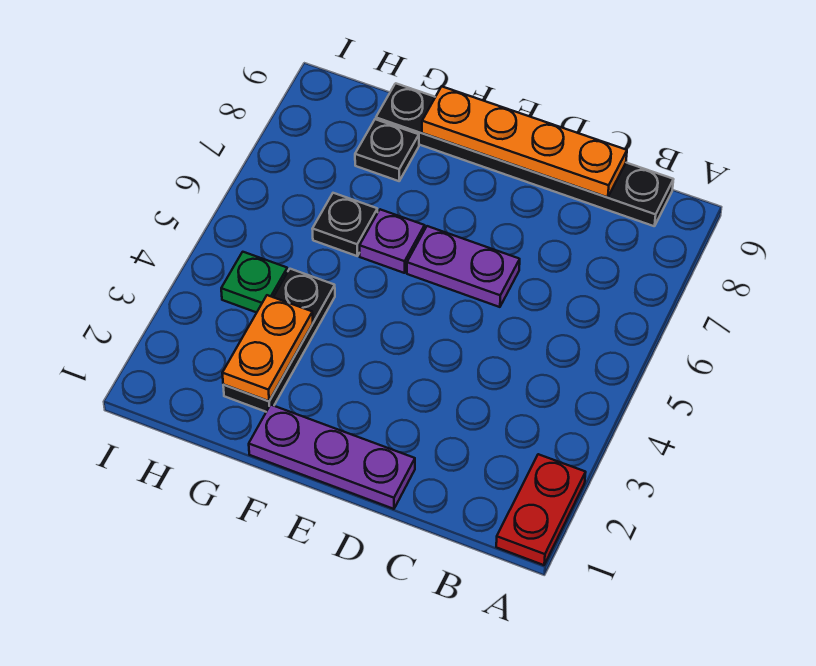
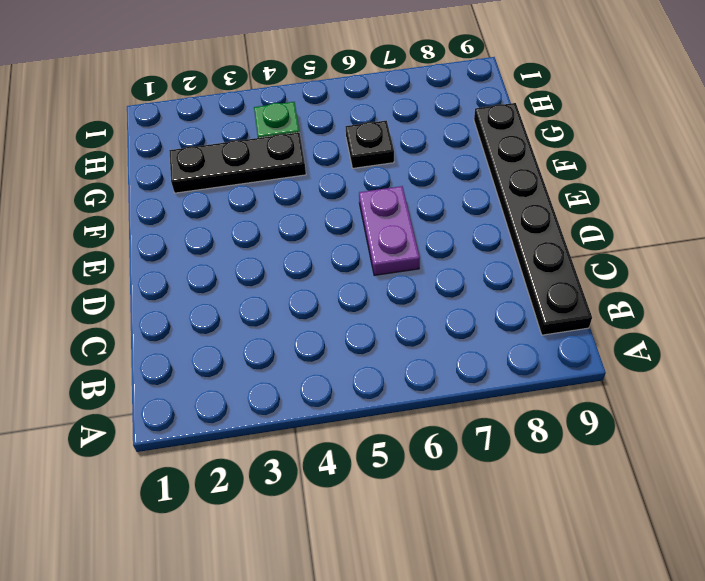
none -> red plate A1:A2 level 1
none -> purple plate D1:F1 level 1

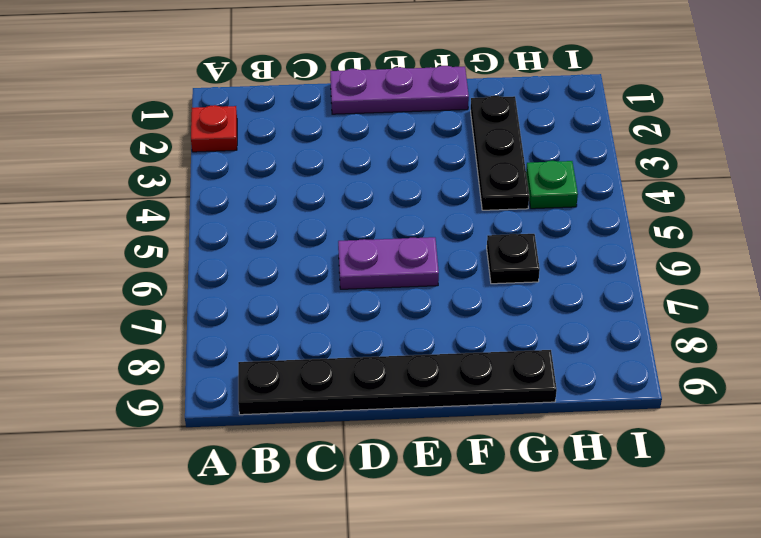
red plate A2 level 1 -> red plate A1:A2 level 1
none -> purple plate F6 level 1
none -> black plate G8 level 1

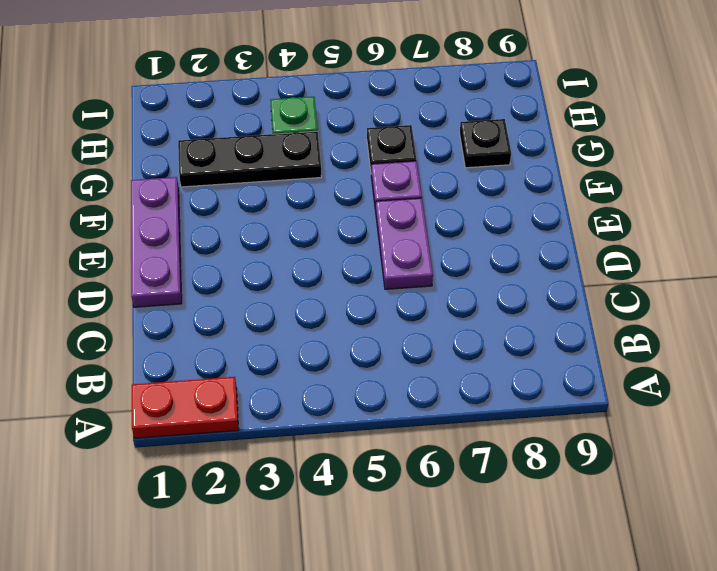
none -> black plate B9:G9 level 1
none -> orange plate C9:F9 level 2

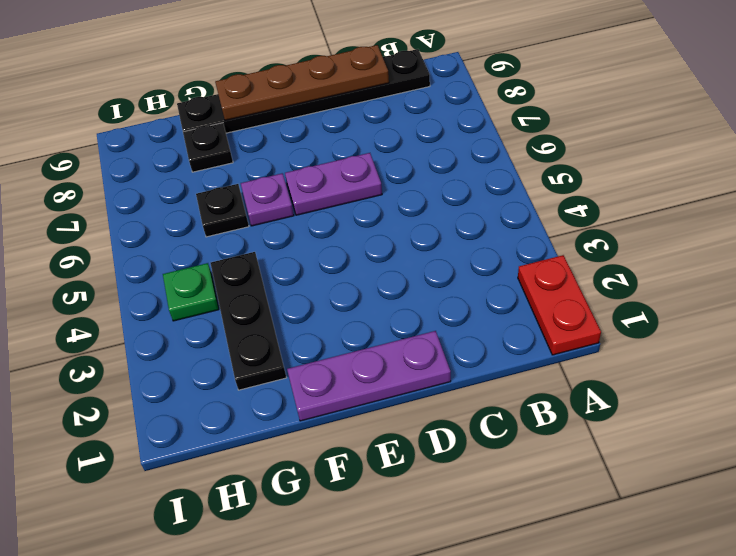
brown plate C9:F9 level 2 -> orange plate C9:F9 level 2
none -> orange plate G2:G3 level 2

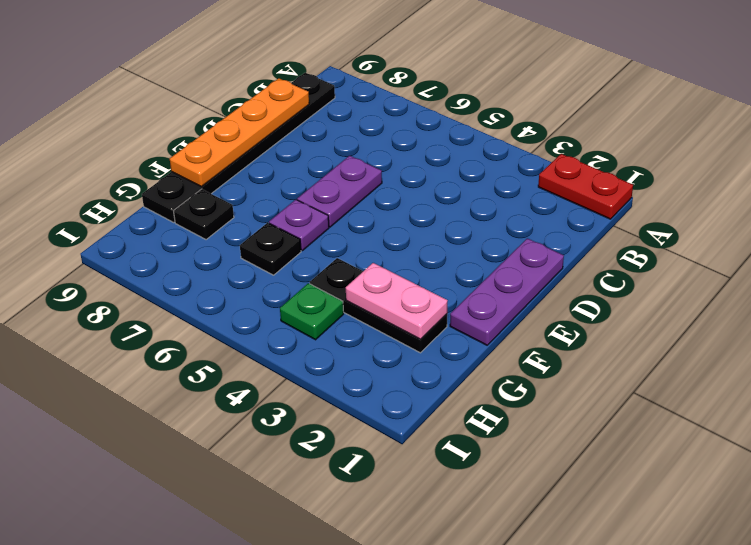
pink plate G2:G3 level 2 -> orange plate G2:G3 level 2

